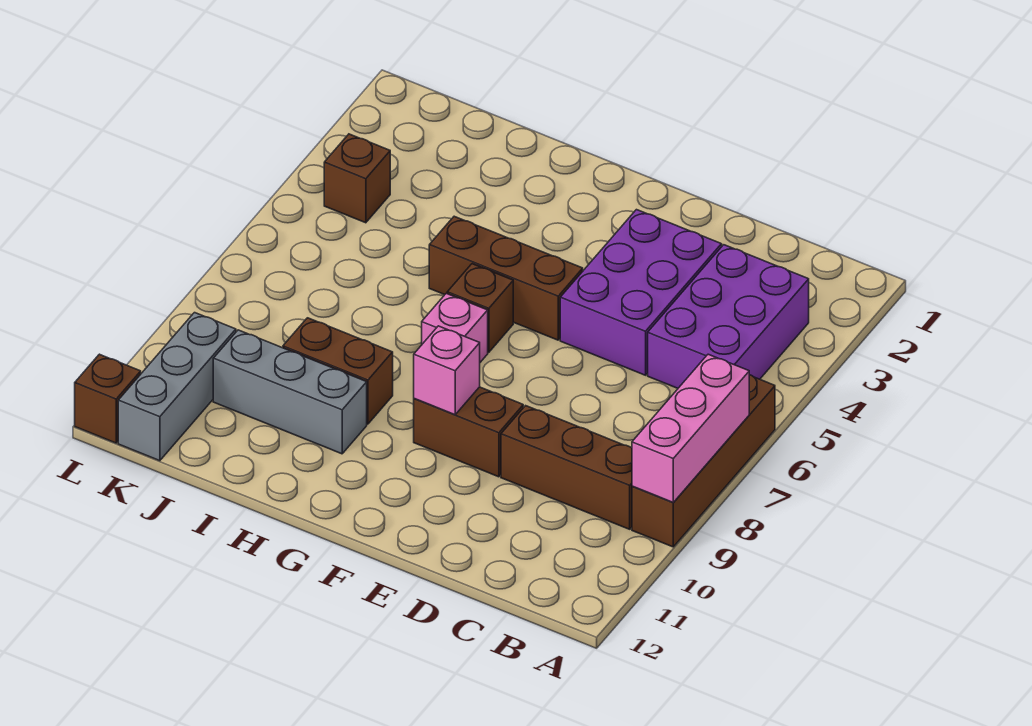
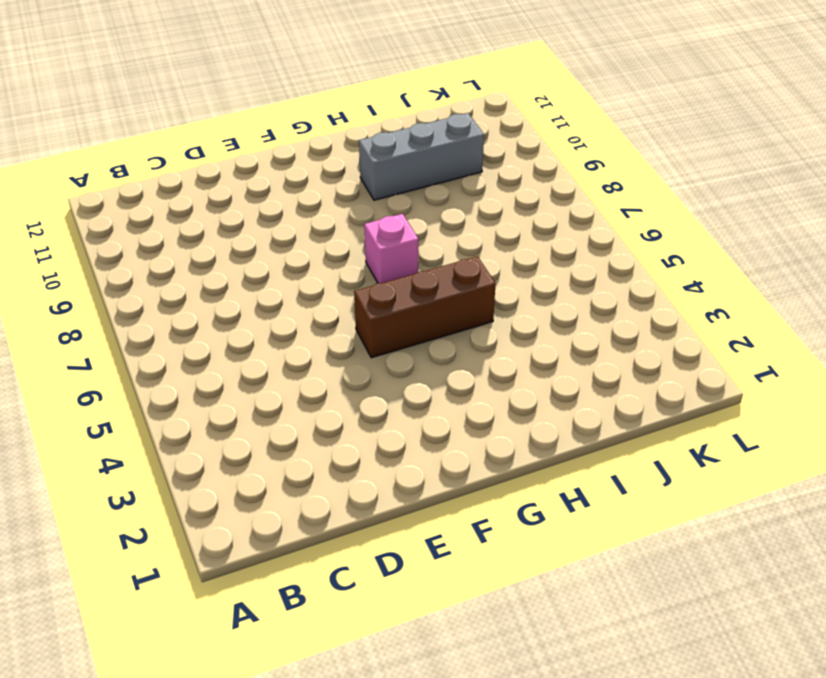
none -> brown brick A6:A9 level 1
none -> purple brick B3:C5 level 1
none -> brown brick B9:D9 level 1

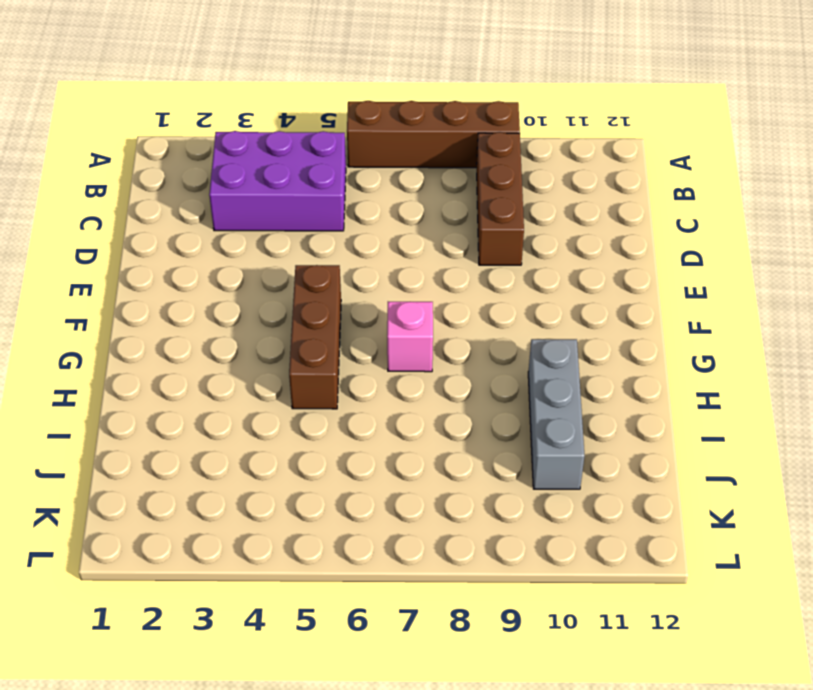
none -> purple brick D3:E5 level 1
none -> brown brick E9:F9 level 1
none -> brown brick G6 level 1

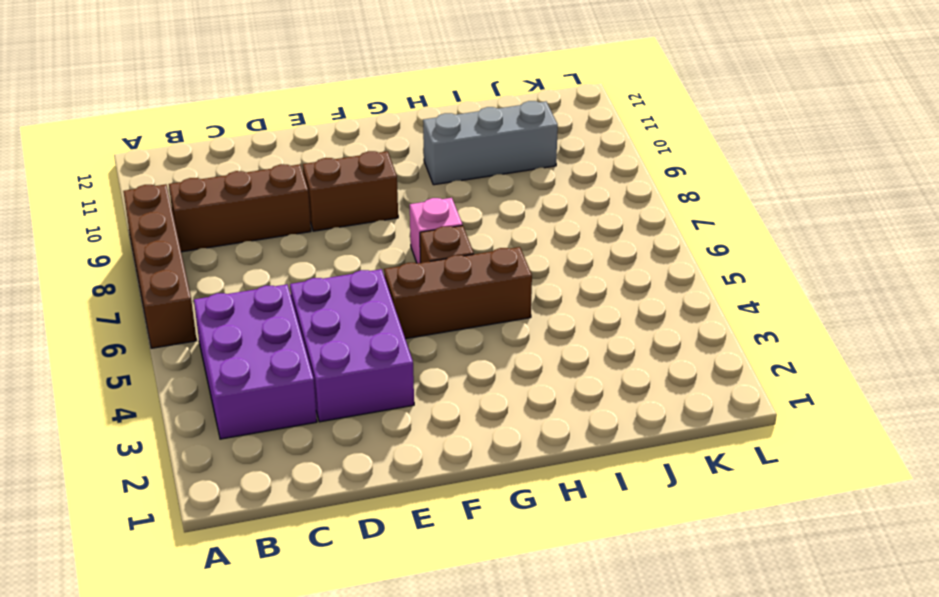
none -> brown brick H9:I9 level 1
none -> brown brick K4 level 1
none -> grey brick K10:K12 level 1

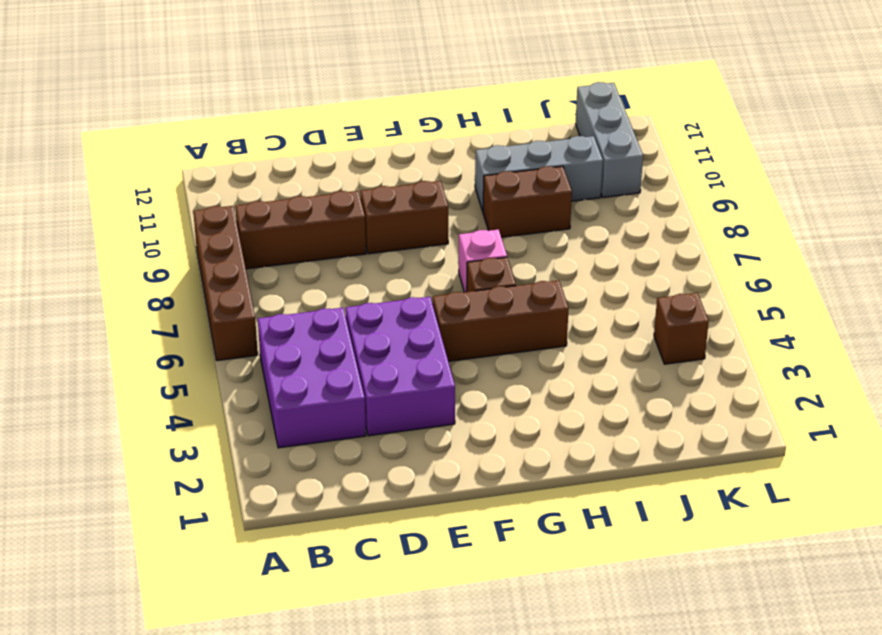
none -> brown brick L12 level 1
none -> pink brick A7:A9 level 2
none -> pink brick F9 level 2

